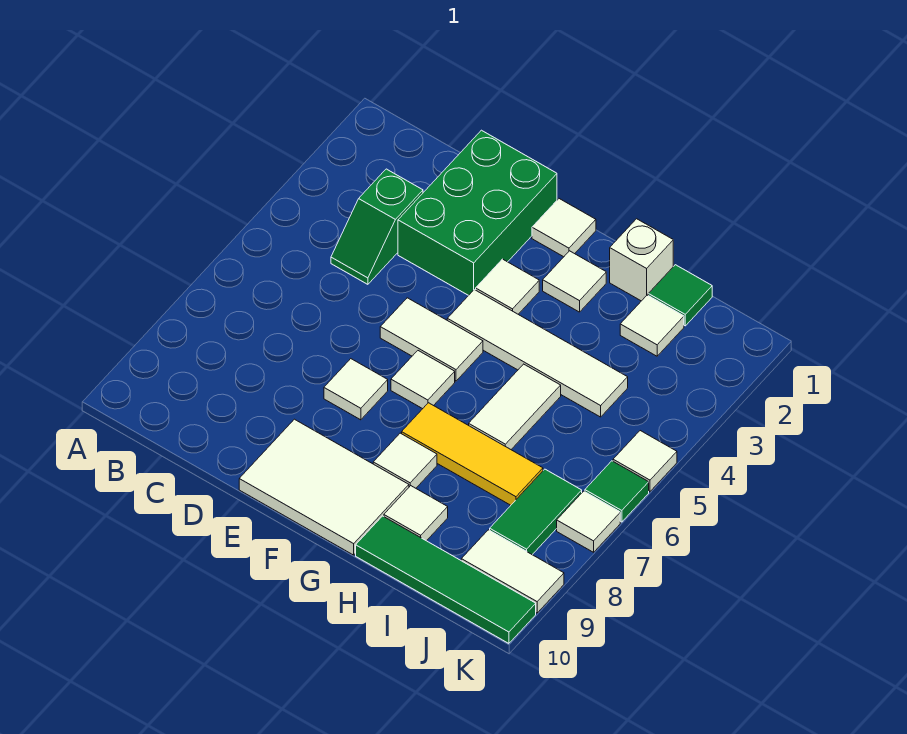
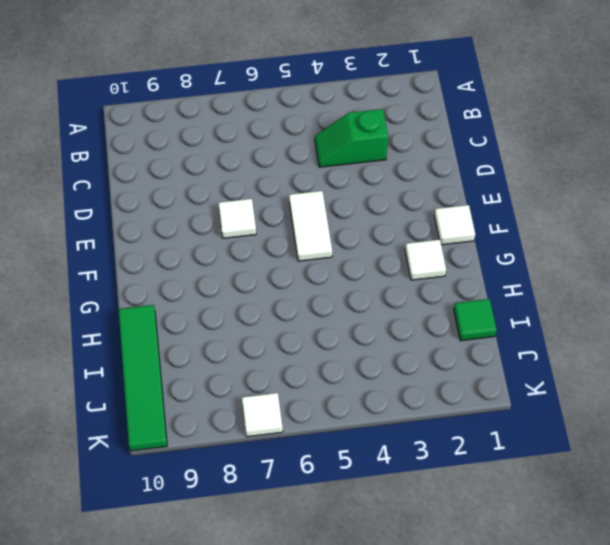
none -> green brick D1:E3 level 1
none -> white tile E9:G10 level 1
none -> white tile F3 level 1

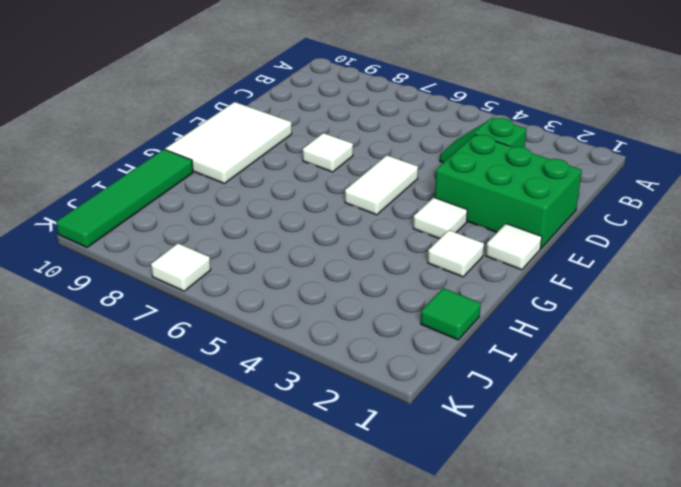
none -> white tile F4:I4 level 1
none -> white tile F6 level 1
none -> yellow tile G7:I7 level 1

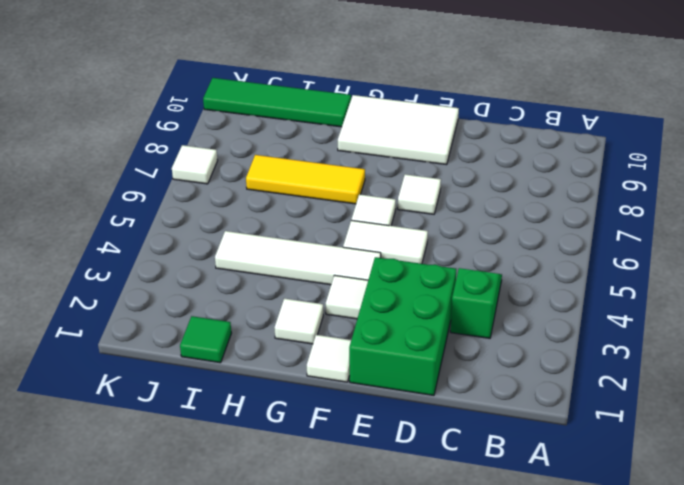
none -> white tile G8 level 1
none -> white brick H1 level 1
none -> white tile H5:H6 level 1

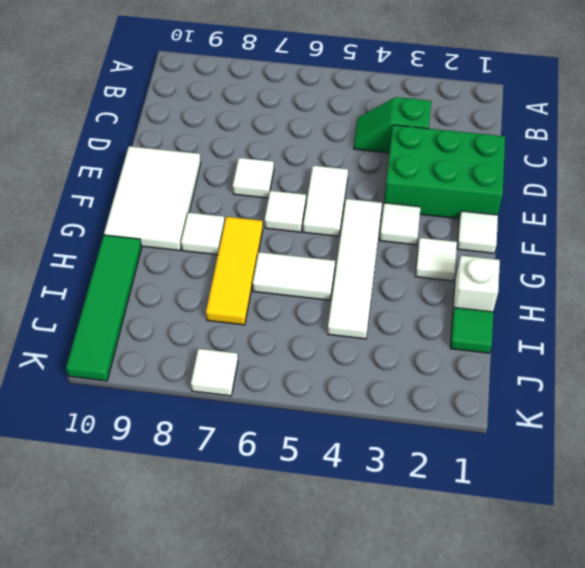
none -> white tile H9 level 1
none -> white tile I2 level 1
none -> green tile J7:J8 level 1

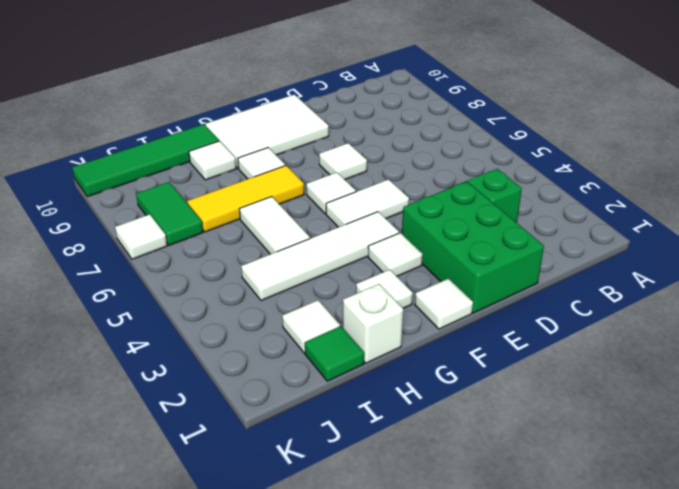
none -> white tile J9:K9 level 1
none -> white tile K5 level 1
none -> green tile K6 level 1

